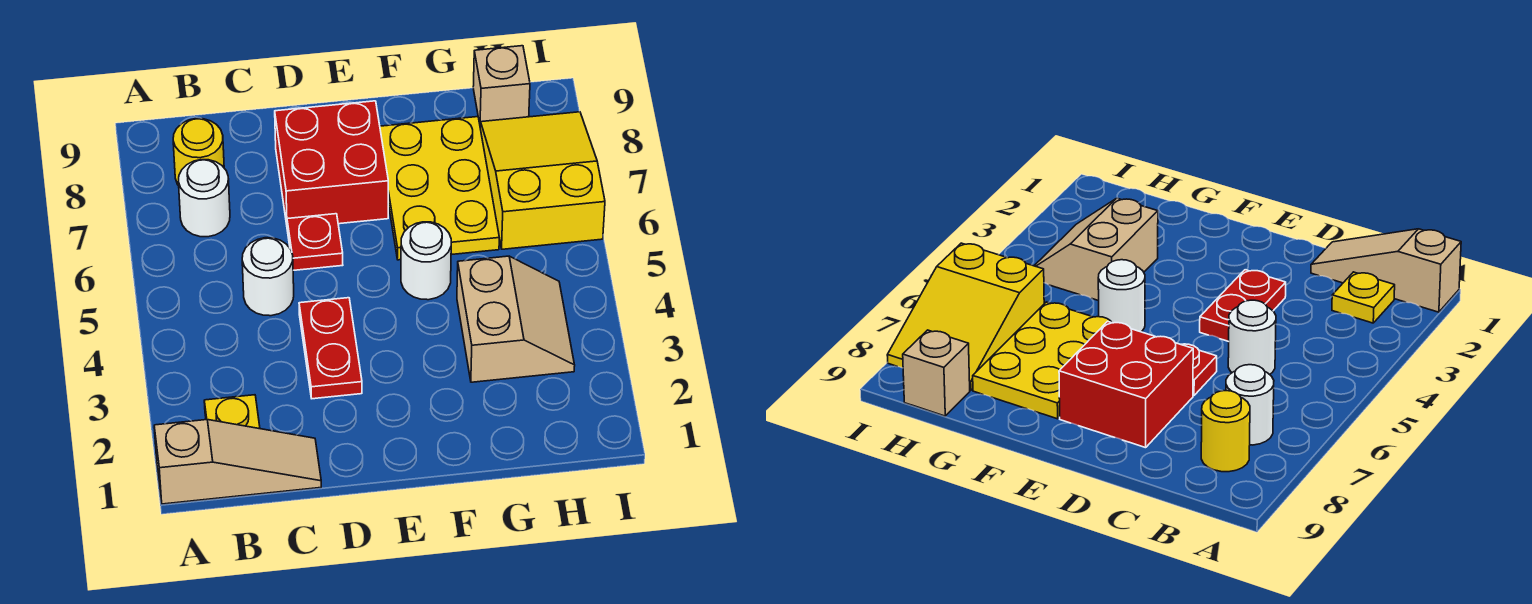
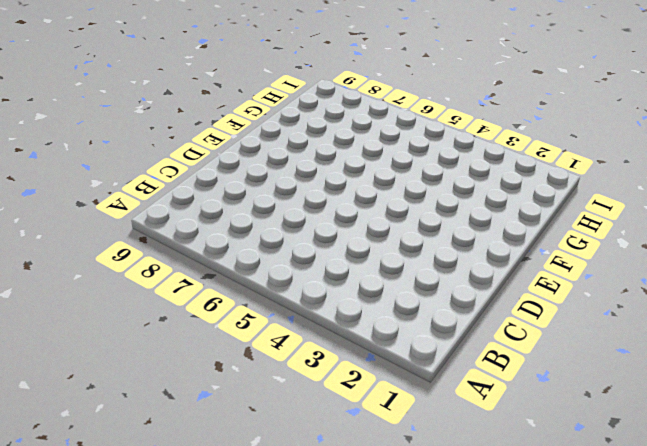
none -> tan slope A1:C1 level 1 top A
none -> yellow plate B2 level 1
none -> white round brick B7 level 1

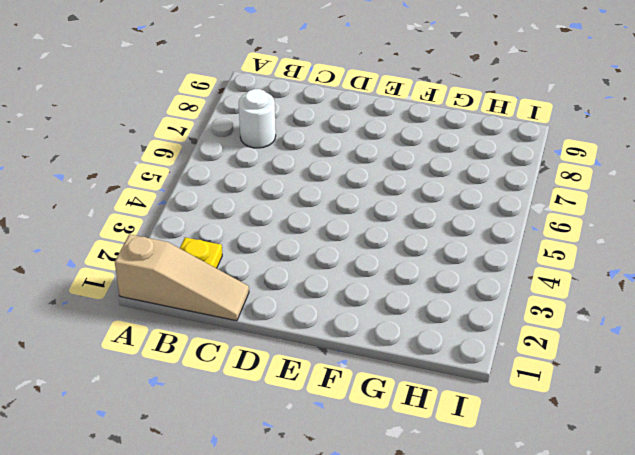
none -> yellow round brick B8 level 1
none -> white round brick C5 level 1
none -> red plate D3:D4 level 1

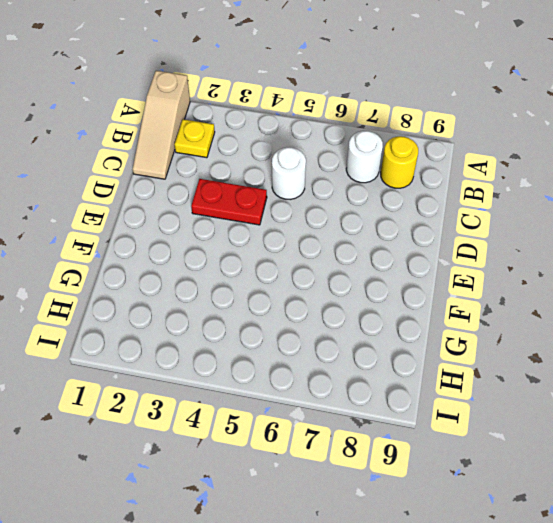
none -> red plate D6 level 1
none -> red brick D7:E8 level 1
none -> white round brick F5 level 1

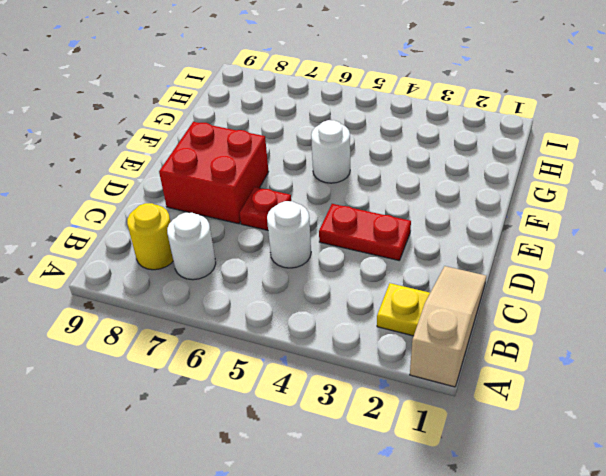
none -> yellow plate F6:G8 level 1
none -> tan slope G3:H4 level 1 top G
none -> yellow slope H6:I8 level 1 top 6

